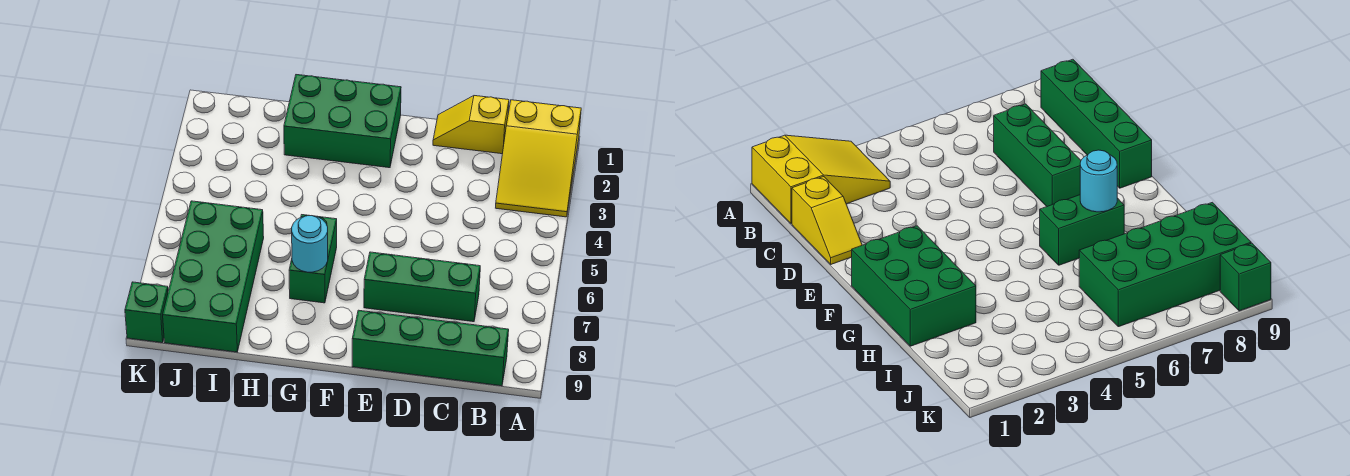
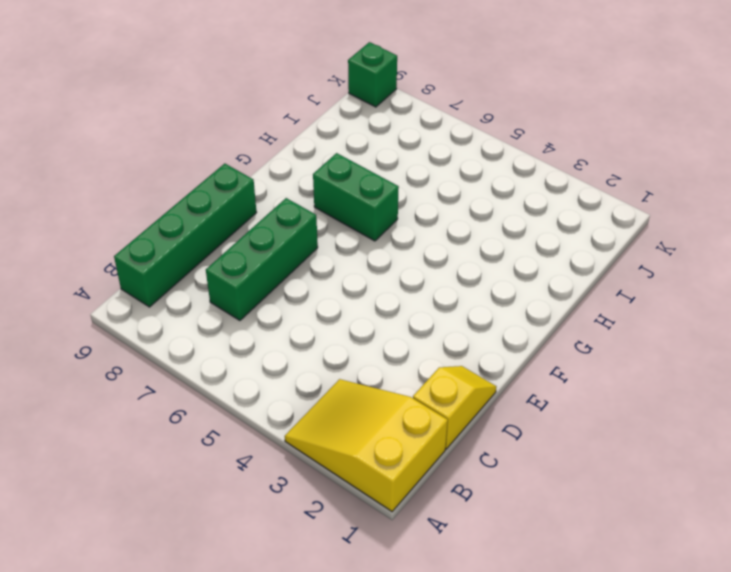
none -> green brick F1:H2 level 1
none -> green brick I6:J9 level 1

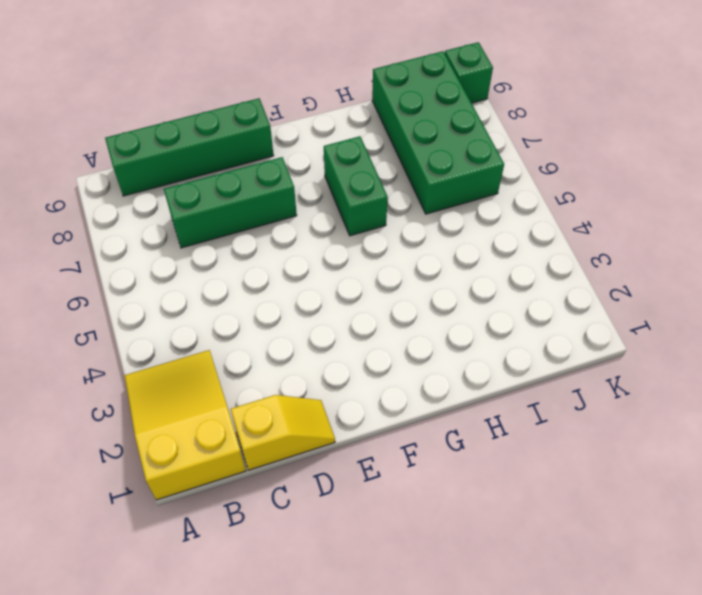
none -> green brick F1:H2 level 1
none -> cyan round brick G7 level 2

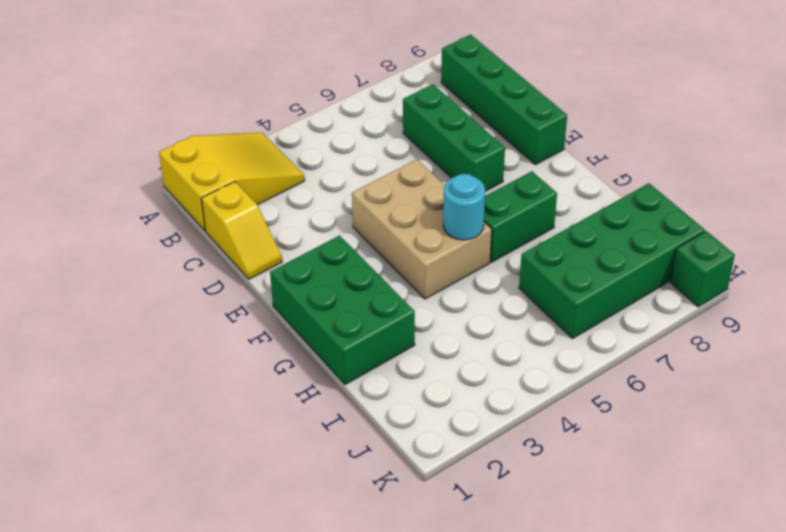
tan brick E4:G5 level 1 -> none
cyan round brick G5 level 2 -> cyan round brick G7 level 2

